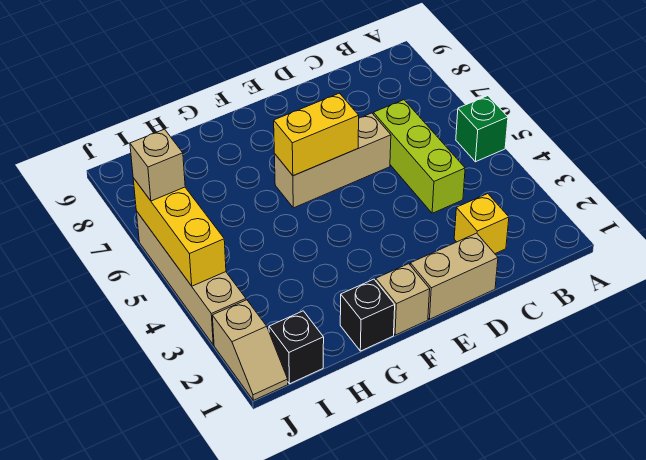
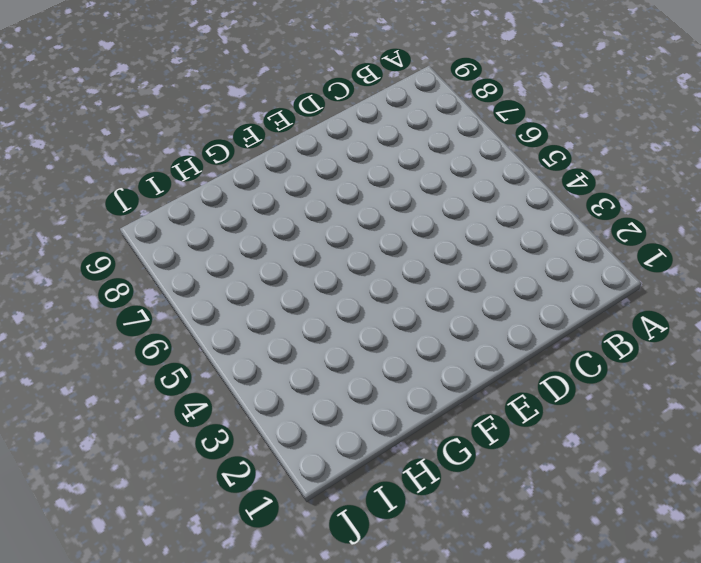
none -> green brick A5 level 1
none -> yellow brick C2 level 1
none -> lime brick C4:C6 level 1

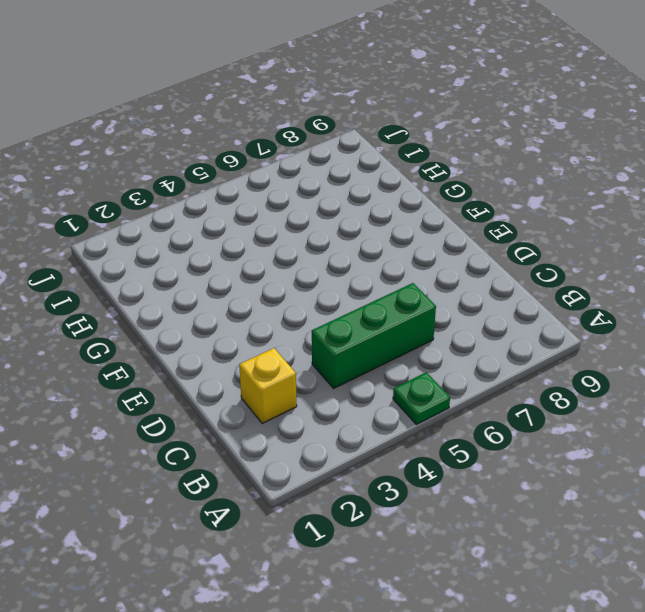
green plate A5 level 1 -> green brick A5 level 1
green brick C4:C6 level 1 -> lime brick C4:C6 level 1
none -> tan brick D1:E1 level 1
none -> tan brick D6:F6 level 1
none -> tan brick F1 level 1

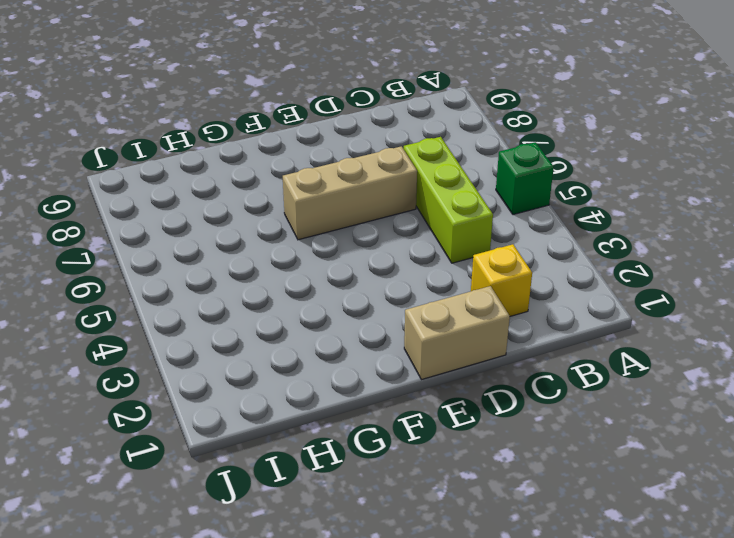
none -> tan brick F1 level 1
none -> black brick G1 level 1
none -> black brick I1 level 1

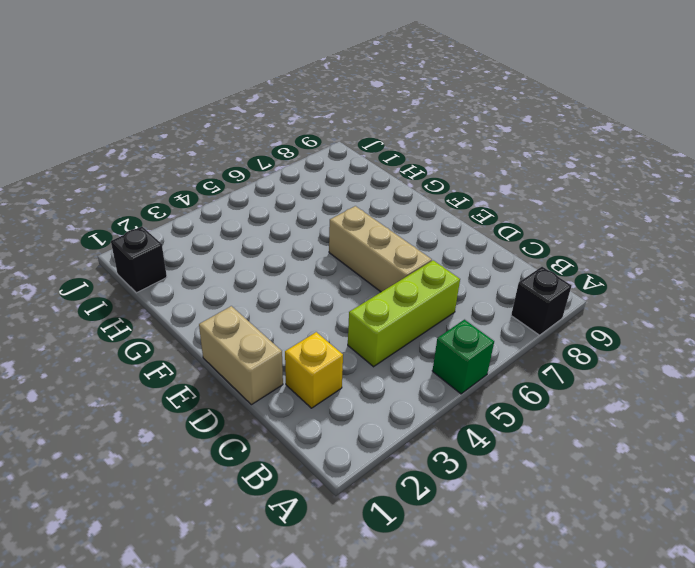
black brick A8 level 1 -> black brick G1 level 1
none -> tan brick F1 level 1
none -> tan slope J1:J2 level 1 top 2
none -> tan brick J3:J6 level 1

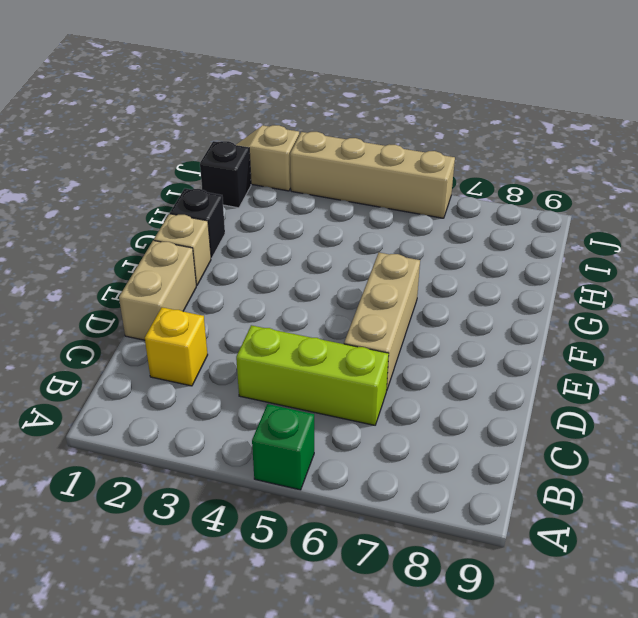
none -> yellow brick E6:F6 level 2
none -> yellow brick J4:J6 level 2
none -> tan brick J6 level 3

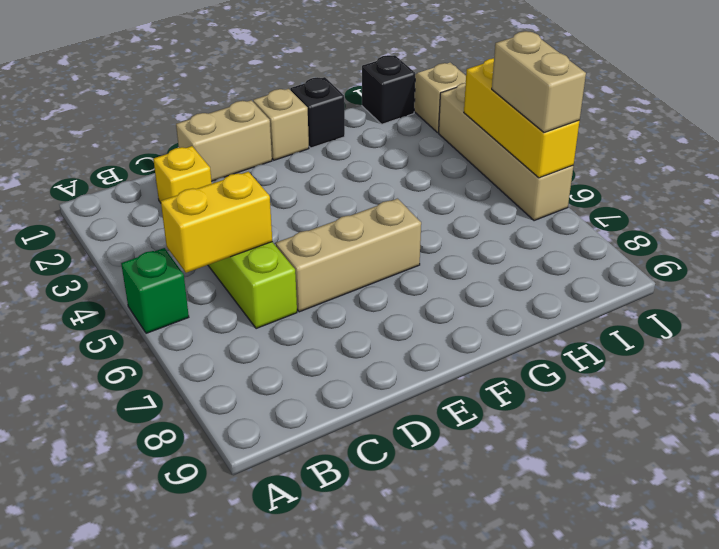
yellow brick B5:C5 level 2 -> yellow brick E6:F6 level 2
tan brick J5:J6 level 3 -> tan brick J6 level 3

